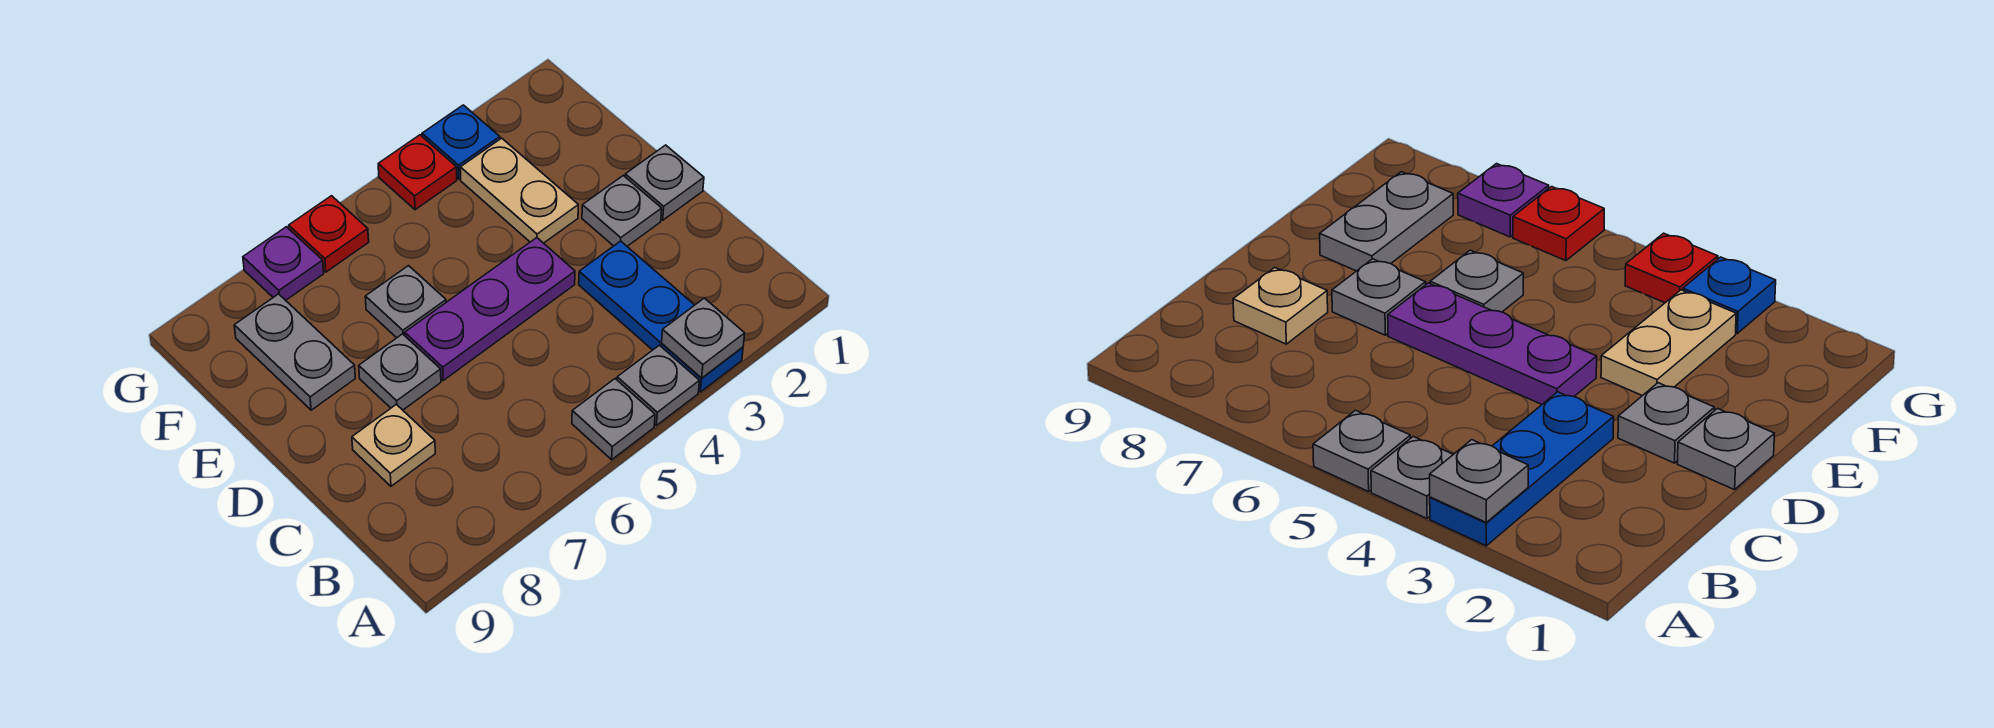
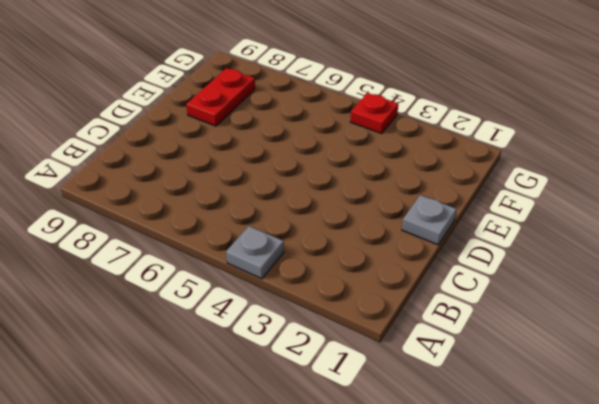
red plate E8:F8 level 1 -> grey plate E8:F8 level 1
none -> blue plate A3:C3 level 1
none -> grey plate A5 level 1
none -> tan plate C8 level 1

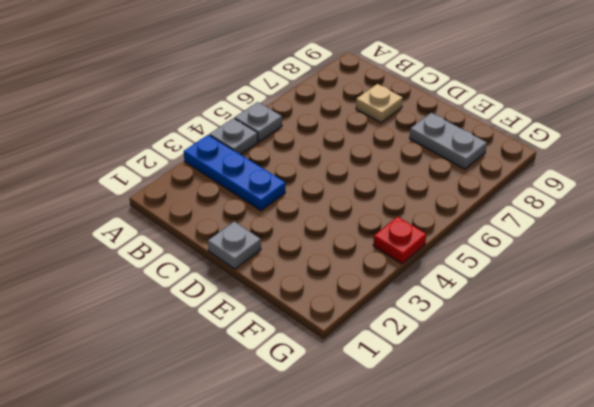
none -> grey plate D2 level 1
none -> purple plate D4:D6 level 1
none -> grey plate D7 level 1

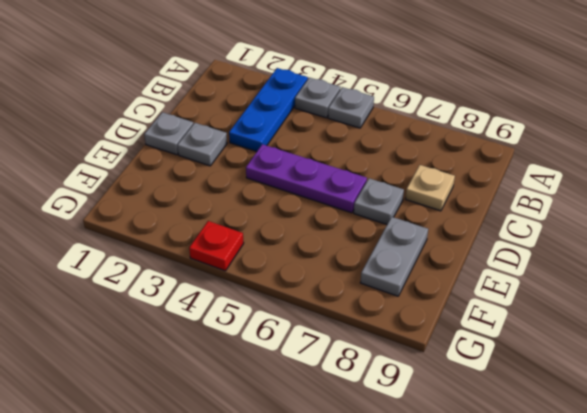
none -> tan plate E3:F3 level 1
none -> grey plate E6 level 1
none -> blue plate G3 level 1

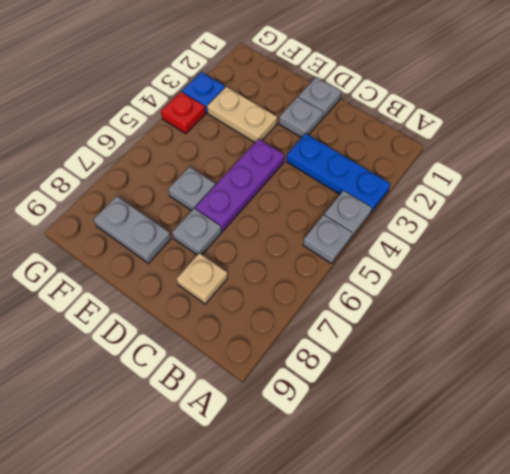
none -> red plate G6 level 1
none -> purple plate G7 level 1
none -> grey plate A3 level 2

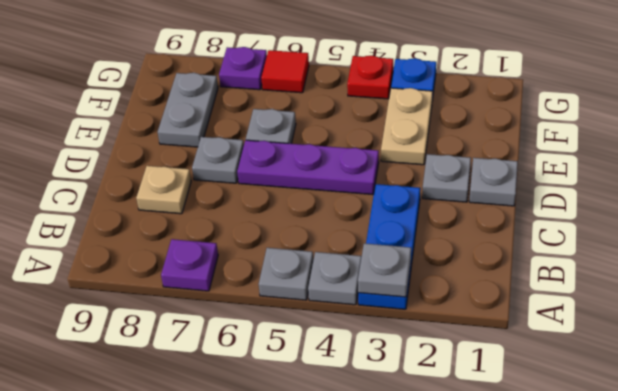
purple plate A7 level 1 -> none
red tile G6 level 1 -> red plate G6 level 1

